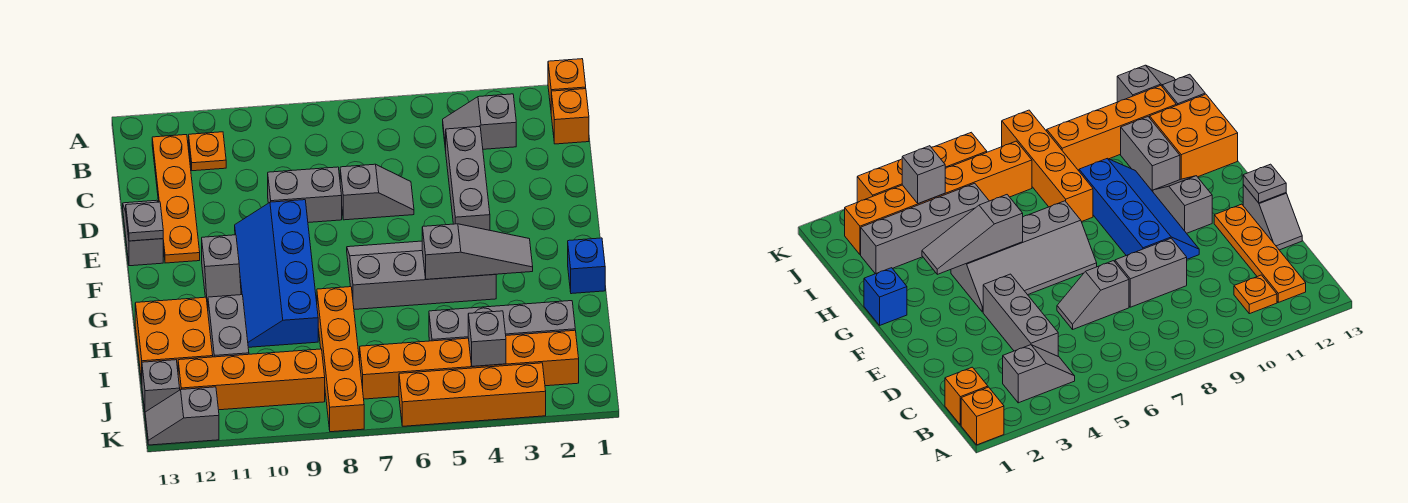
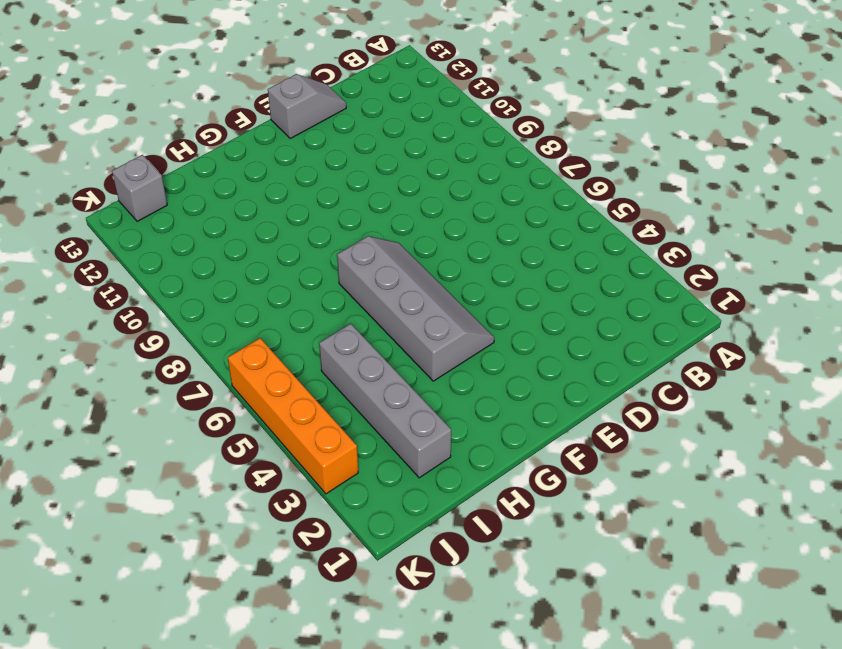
none -> orange brick A1 level 1
none -> orange brick B1 level 1
none -> grey slope B3:B4 level 1 top 3

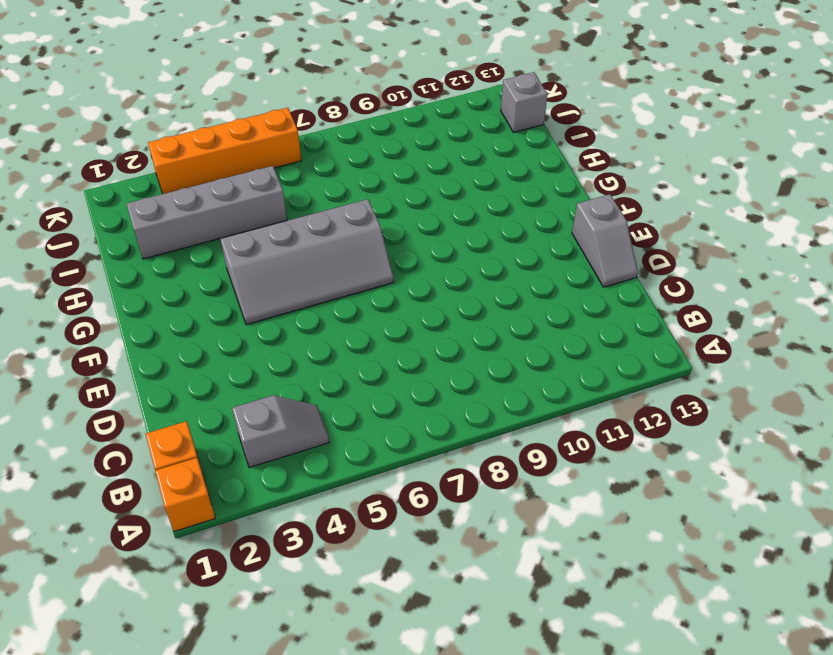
none -> orange plate B11 level 1
none -> orange plate B12:E12 level 1
none -> grey brick C4:E4 level 1

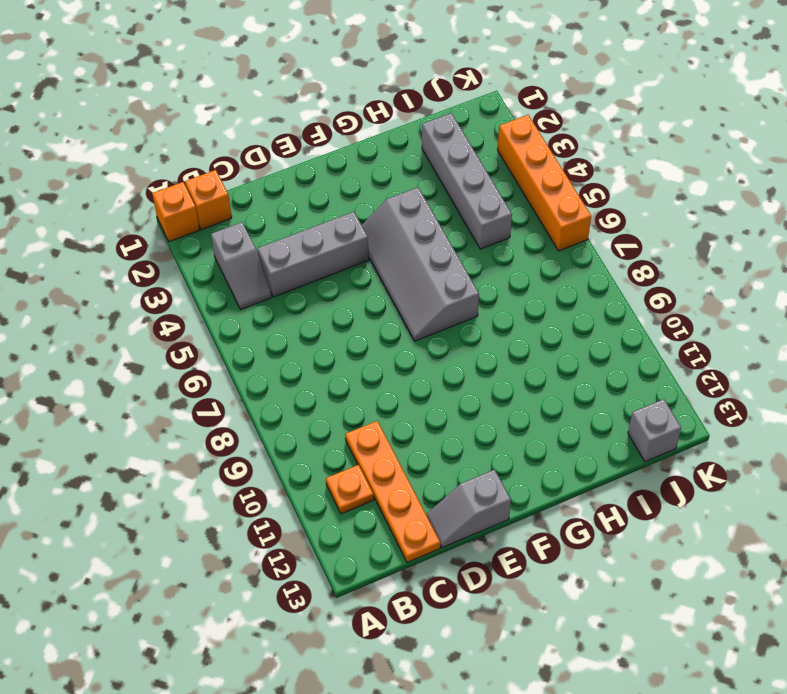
orange plate C10:C13 level 1 -> orange plate B12:E12 level 1
none -> grey slope D6:D7 level 1 top 7
none -> grey brick D8:D9 level 1
none -> blue slope E9:H10 level 1 top 9

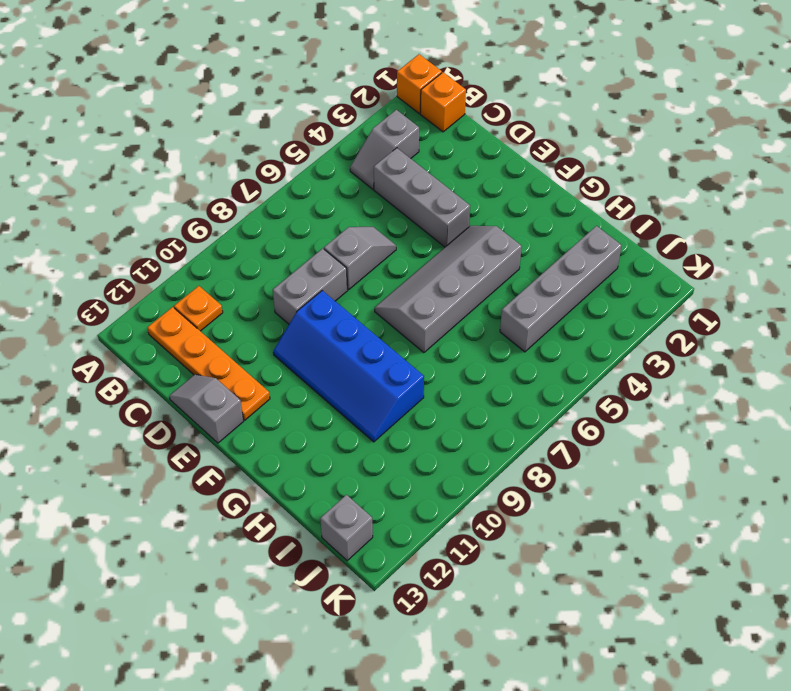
none -> grey slope F11:G11 level 1 top F
none -> blue brick G1 level 1
none -> orange brick H8:K8 level 1

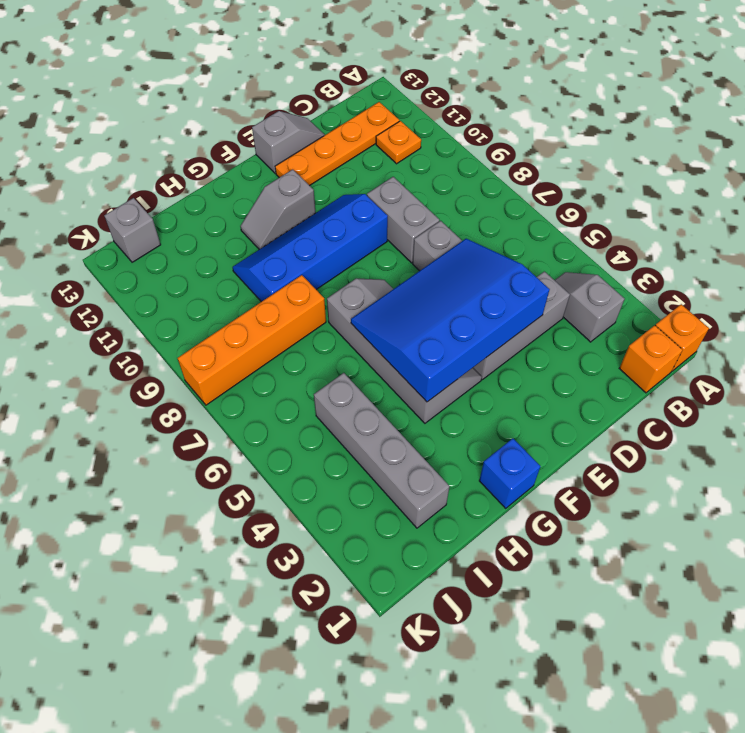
blue slope D4:G6 level 2 top 4 -> grey slope G3:G5 level 2 top 5
none -> grey brick H11:I11 level 1
none -> orange brick H12:I13 level 1
none -> orange brick J2:J7 level 1

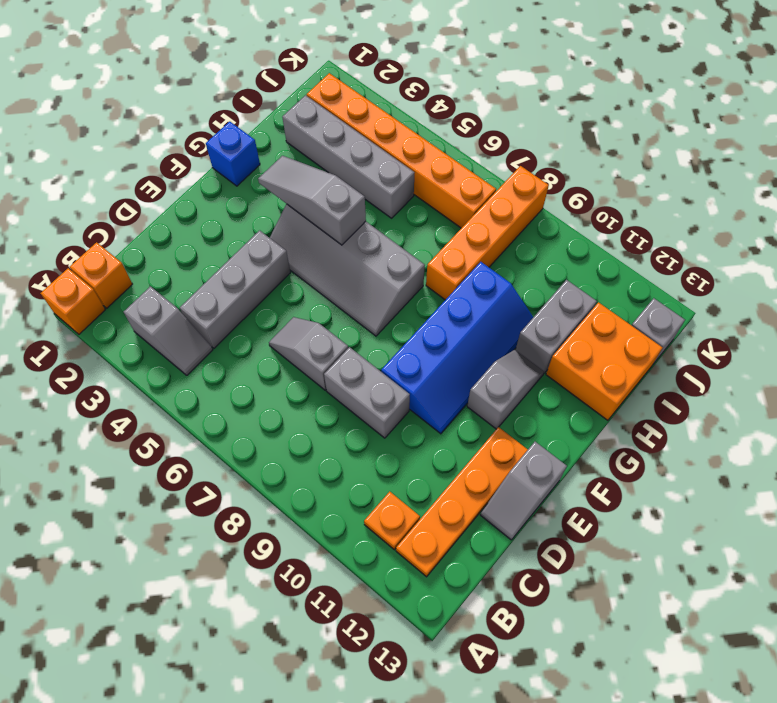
none -> orange brick J9:J12 level 1
none -> orange brick K3:K6 level 1
none -> grey slope K12:K13 level 1 top 12

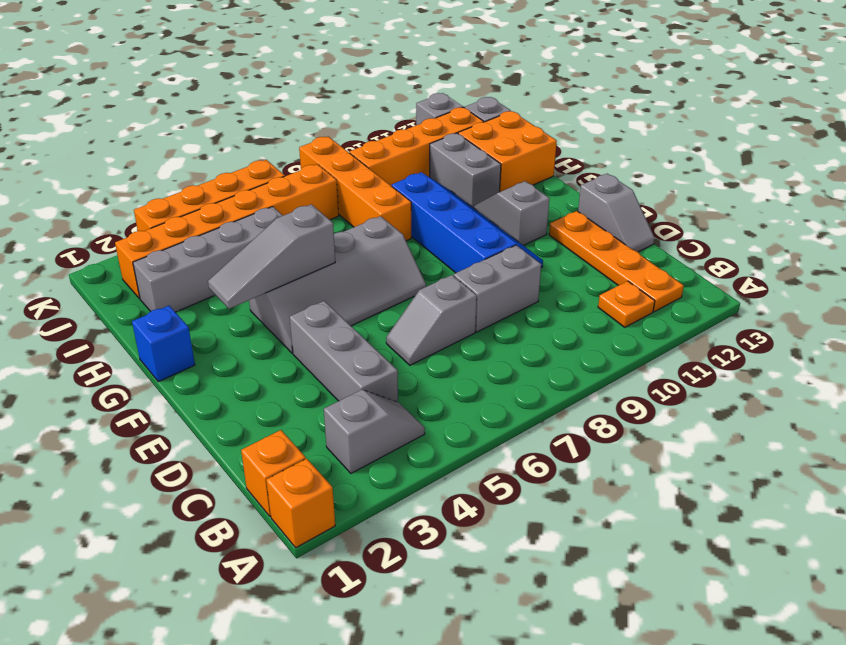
none -> grey plate E13 level 2
none -> grey brick J4 level 2

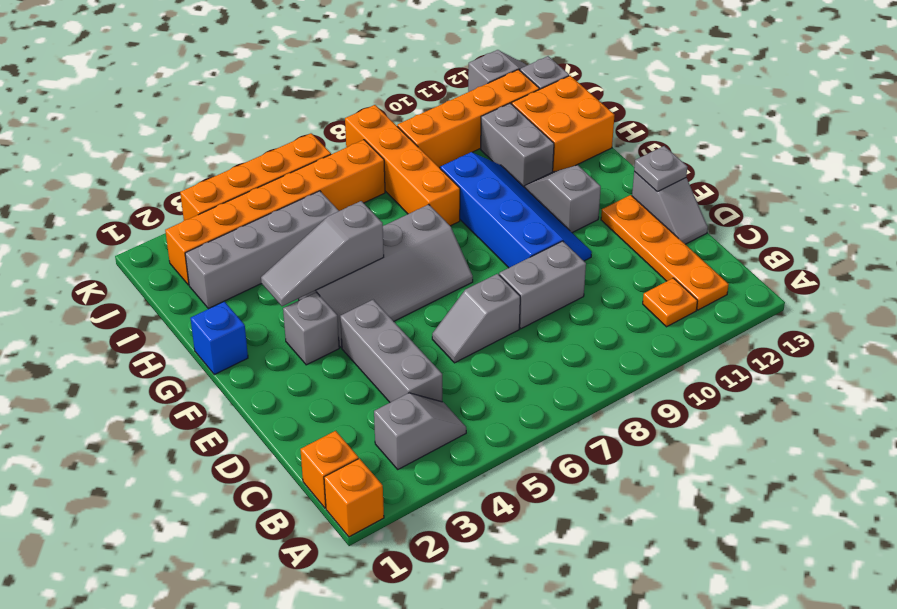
grey brick F3 level 1 -> grey brick J4 level 2

